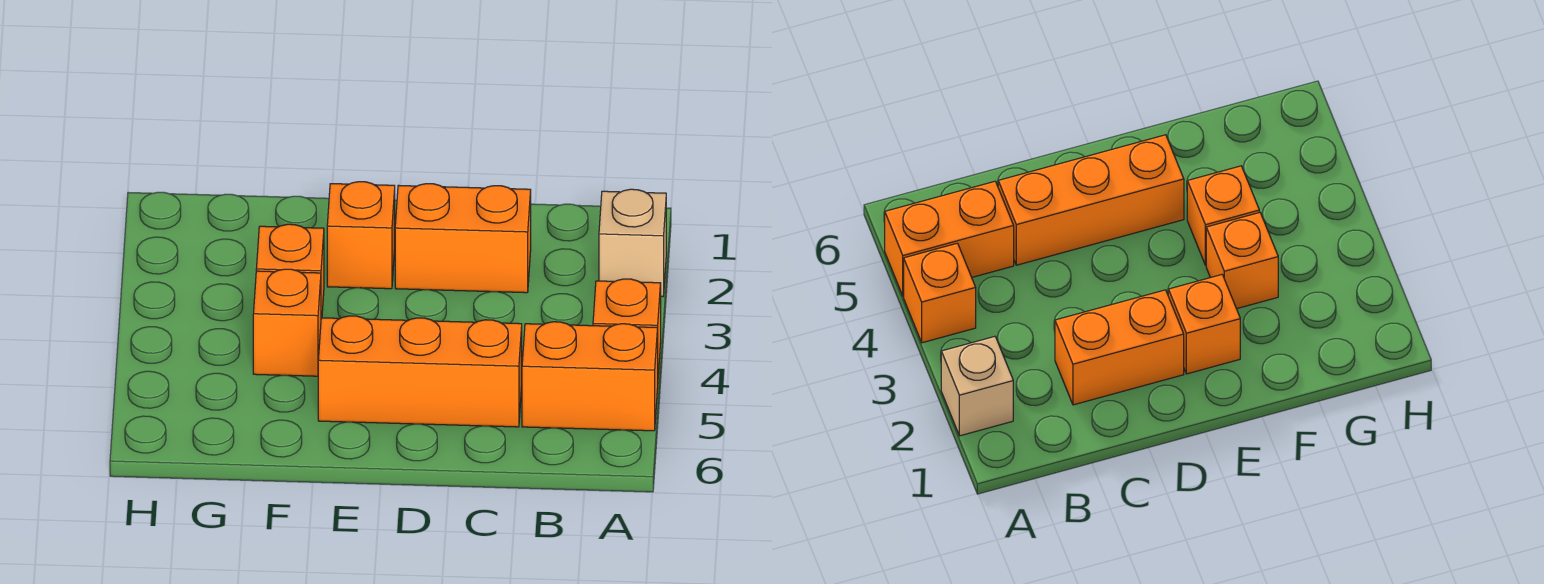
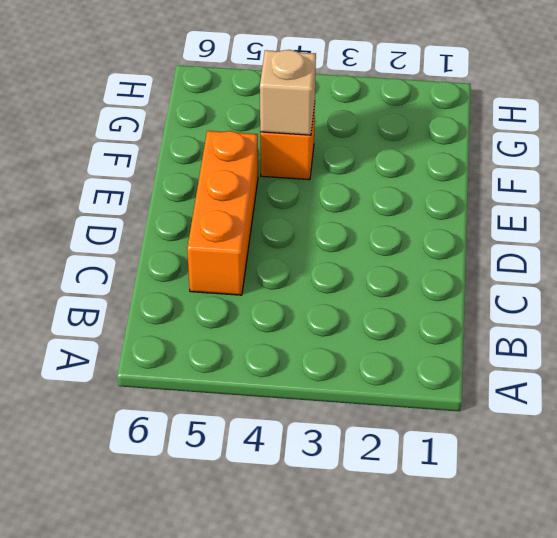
tan brick F4 level 2 -> tan brick A2 level 1
none -> orange brick A4 level 1
none -> orange brick A5:B5 level 1

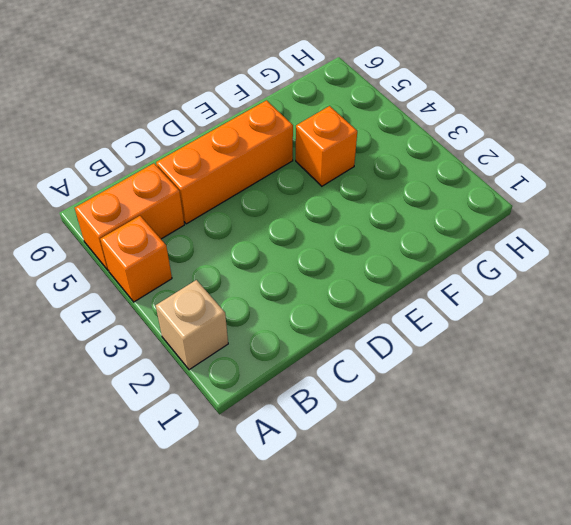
none -> orange brick C2:D2 level 1
none -> orange brick E2 level 1

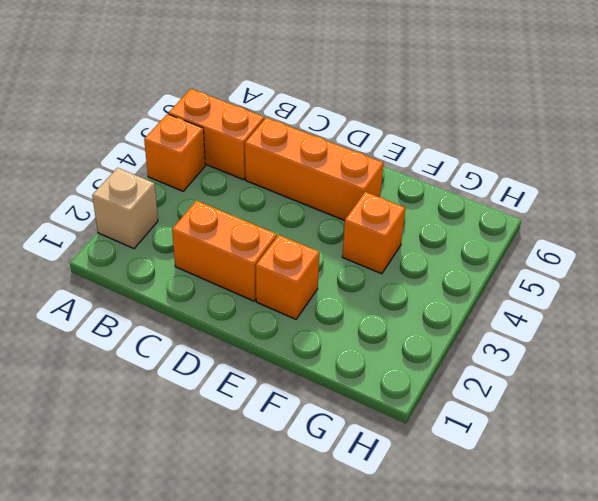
none -> orange brick F3 level 1

